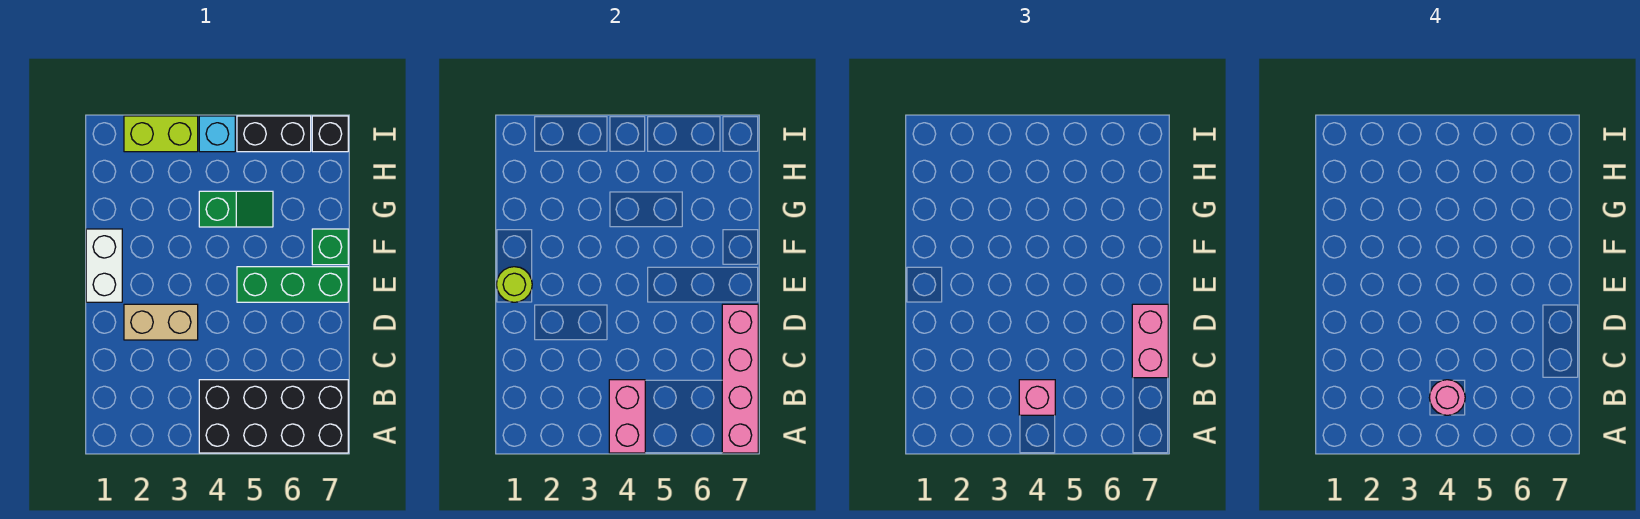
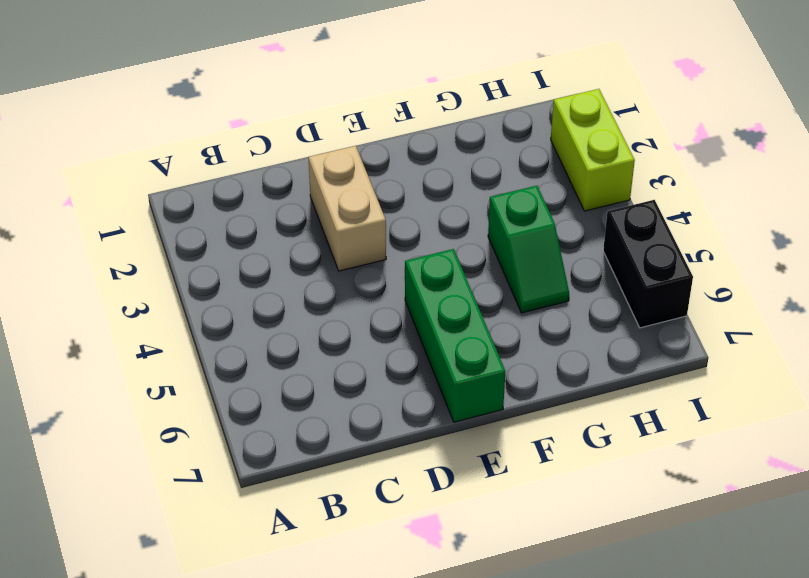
none -> black brick A4:B7 level 1
none -> white brick E1:F1 level 1
none -> green brick F7 level 1

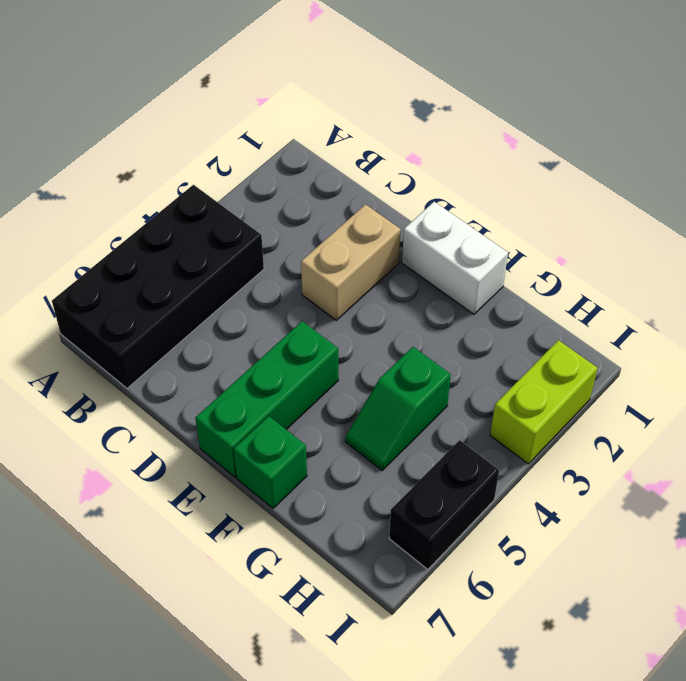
none -> cyan brick I4 level 1
none -> black brick I7 level 1
none -> pink brick A4:B4 level 2

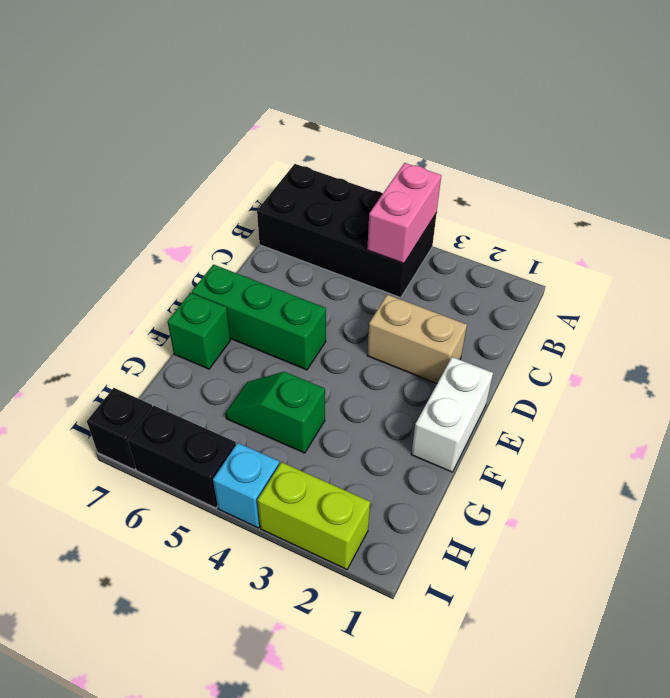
none -> pink brick A7:D7 level 2
none -> lime round brick E1 level 2
none -> pink brick B4 level 3

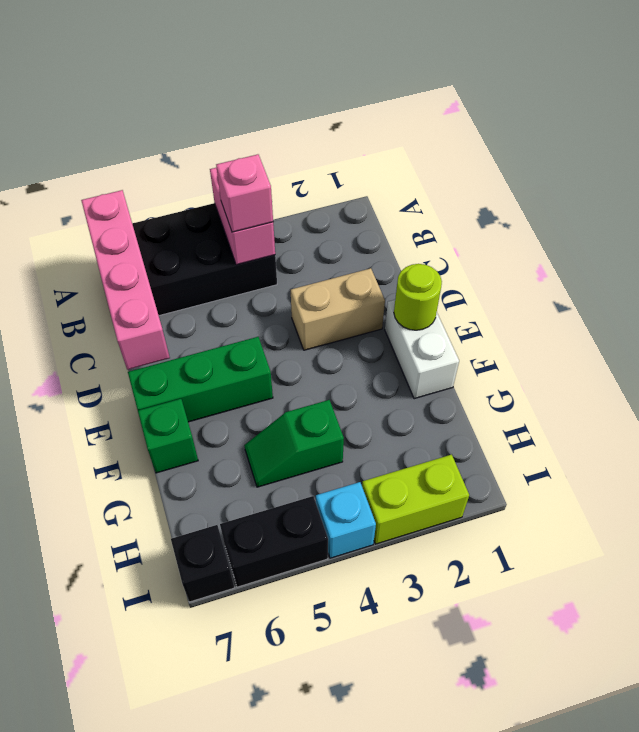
none -> pink brick C7:D7 level 3
none -> pink round brick B4 level 4

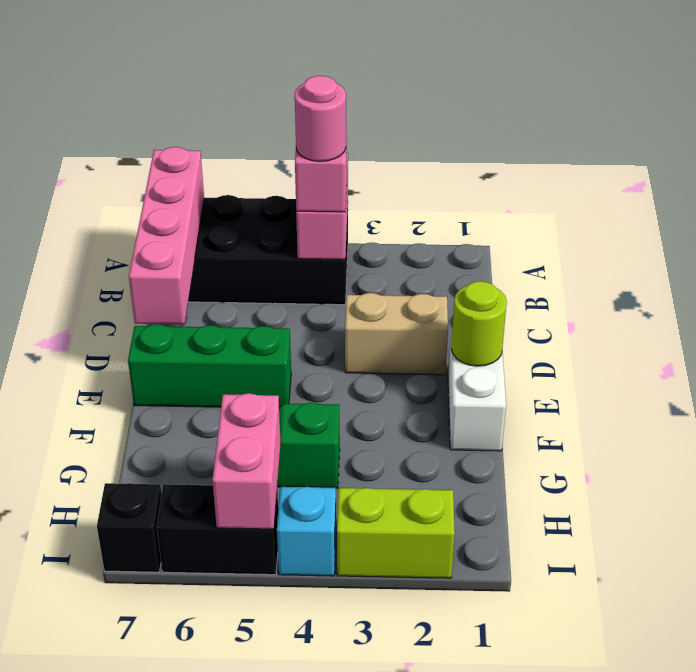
pink brick H5:I5 level 2 -> pink brick C7:D7 level 3
none -> green brick F7 level 1

